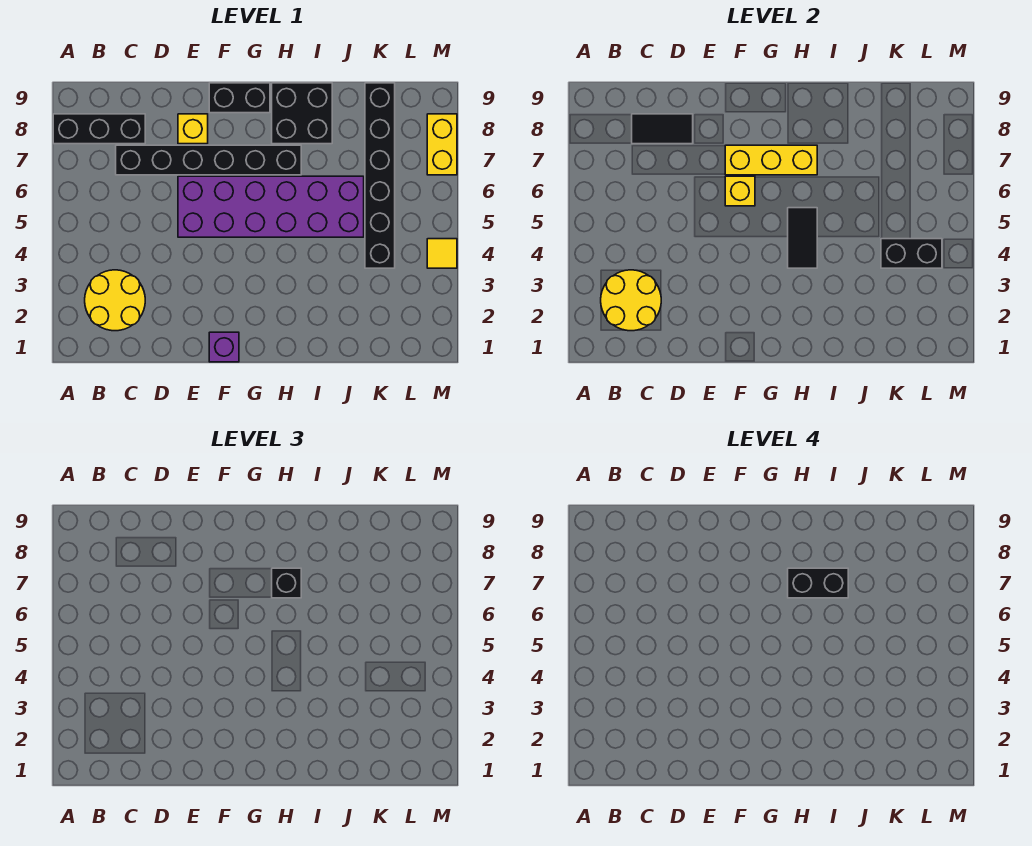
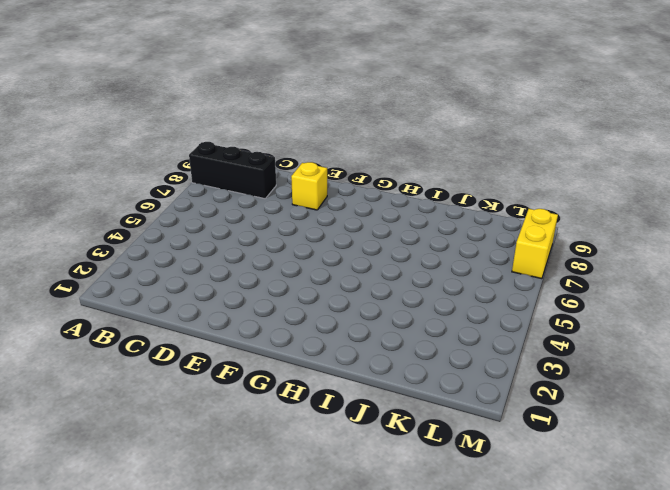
none -> yellow round brick B2:C3 level 1
none -> black brick C7:H7 level 1
none -> purple brick E5:J6 level 1

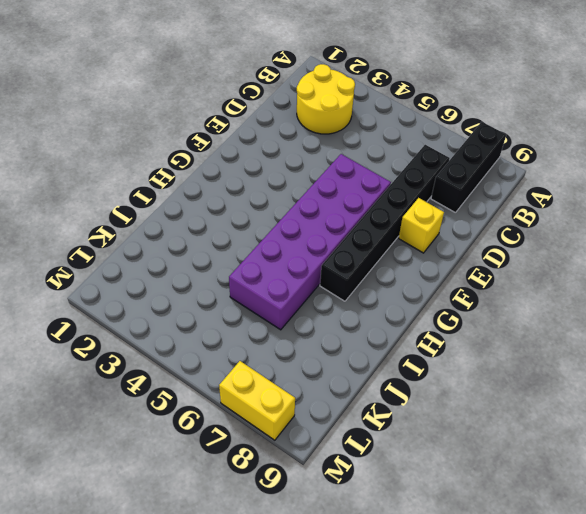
none -> purple brick F1 level 1
none -> black brick F9:G9 level 1
none -> black brick H8:I9 level 1

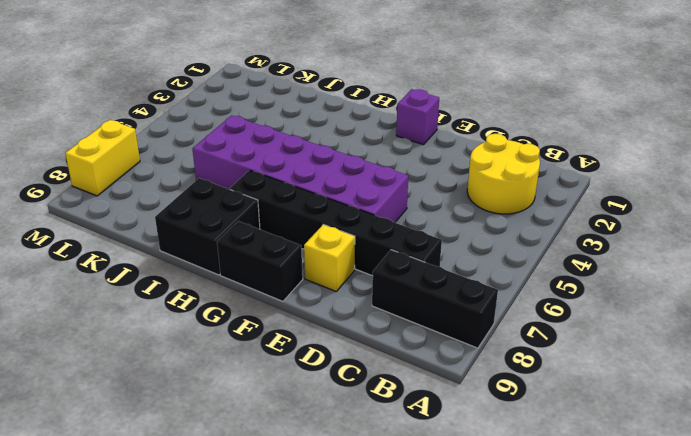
none -> black brick K4:K9 level 1
none -> yellow tile M4 level 1
none -> yellow round brick B2:C3 level 2

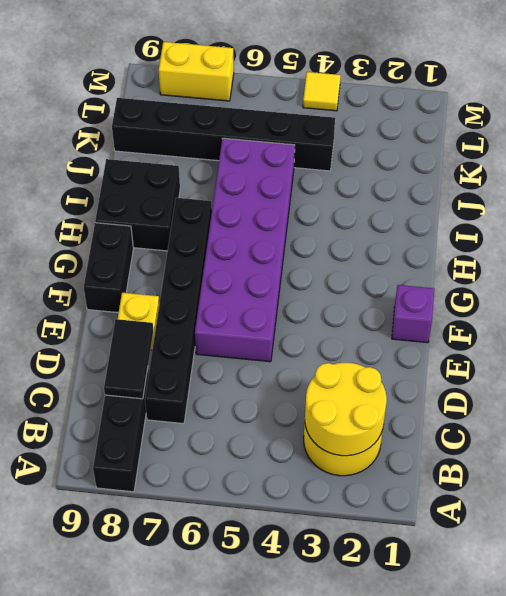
none -> yellow brick F6 level 2
none -> yellow brick F7:H7 level 2
none -> black tile H4:H5 level 2

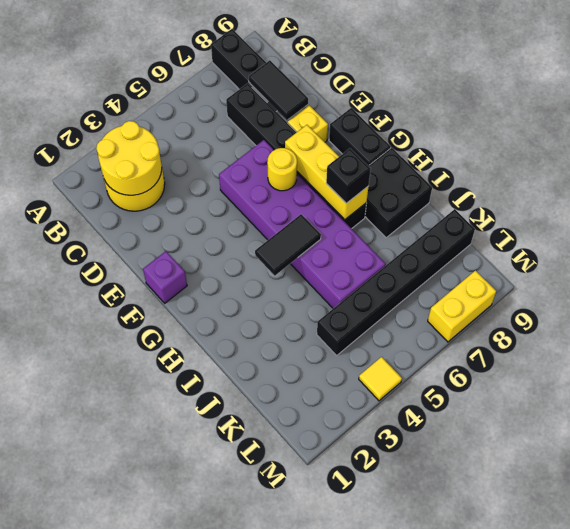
yellow round brick F6 level 2 -> yellow brick F6 level 2
none -> black brick K4:L4 level 2
none -> black brick H7:I7 level 4

